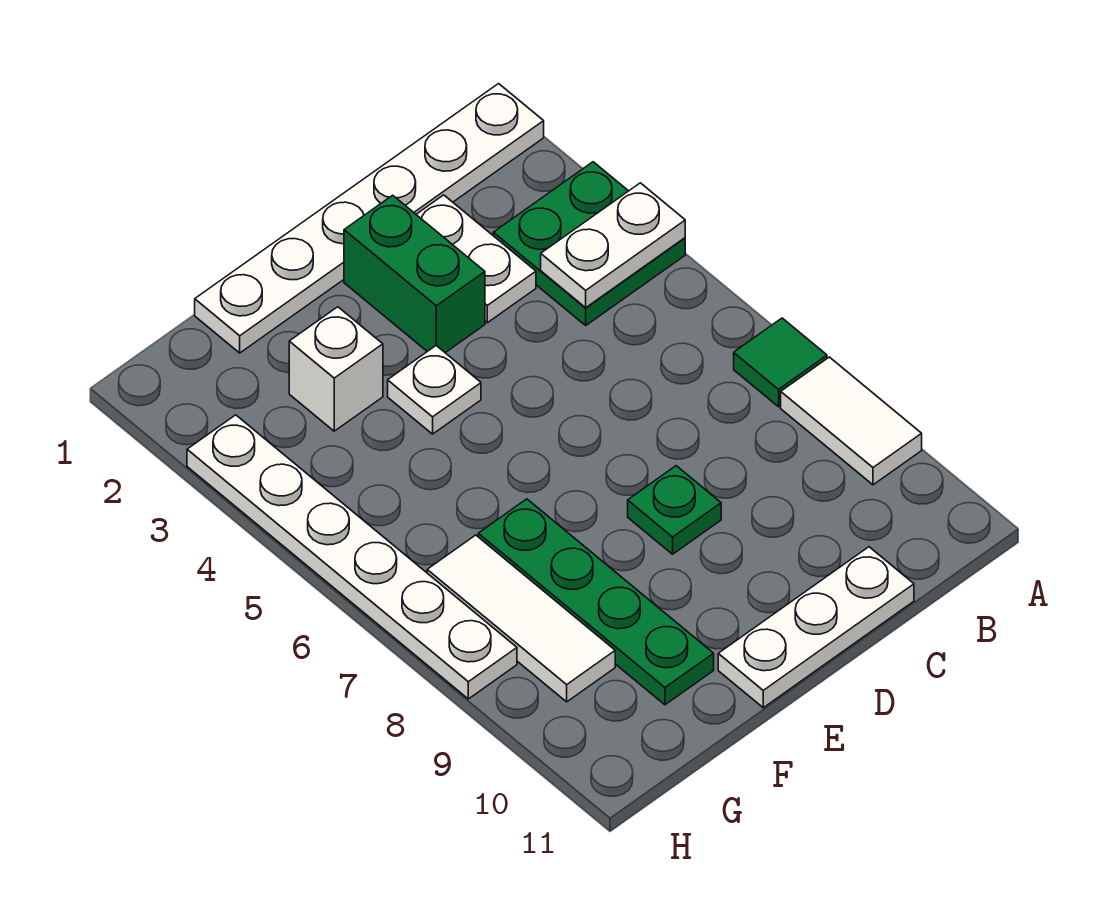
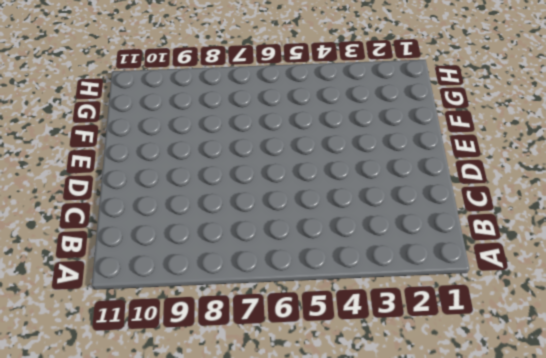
none -> white plate A1:F1 level 1
none -> green plate A3:B4 level 1
none -> green tile A7 level 1

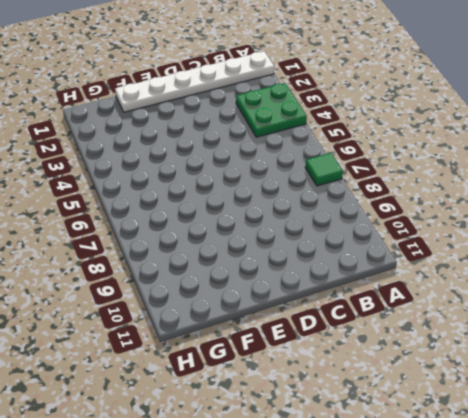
none -> white tile A8:A9 level 1
none -> white plate C2:C3 level 1
none -> white plate C11:E11 level 1

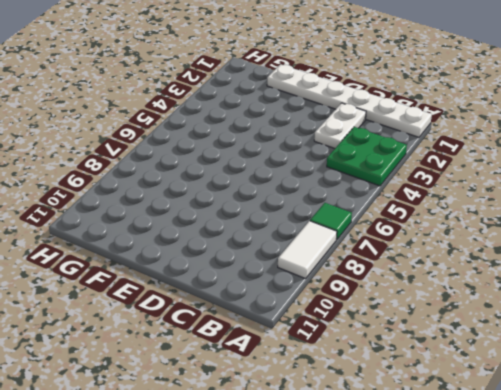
none -> white plate C11:E11 level 1
none -> green brick D2:D3 level 1
none -> green plate D8 level 1

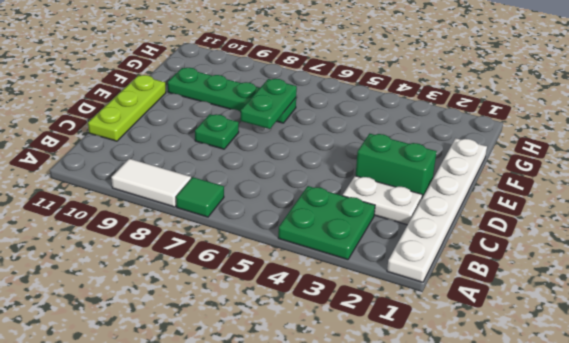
lime plate C11:E11 level 1 -> white plate C11:E11 level 1
green plate E7:F7 level 2 -> none
none -> white plate E4 level 1
none -> white brick F3 level 1
none -> white tile G7:G9 level 1

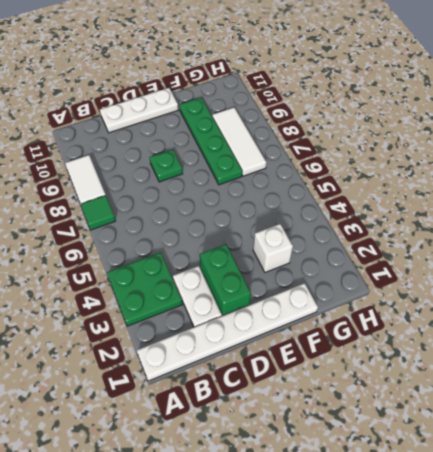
none -> white plate E4 level 1
none -> white plate H3:H8 level 1
none -> white plate A4:B4 level 2

